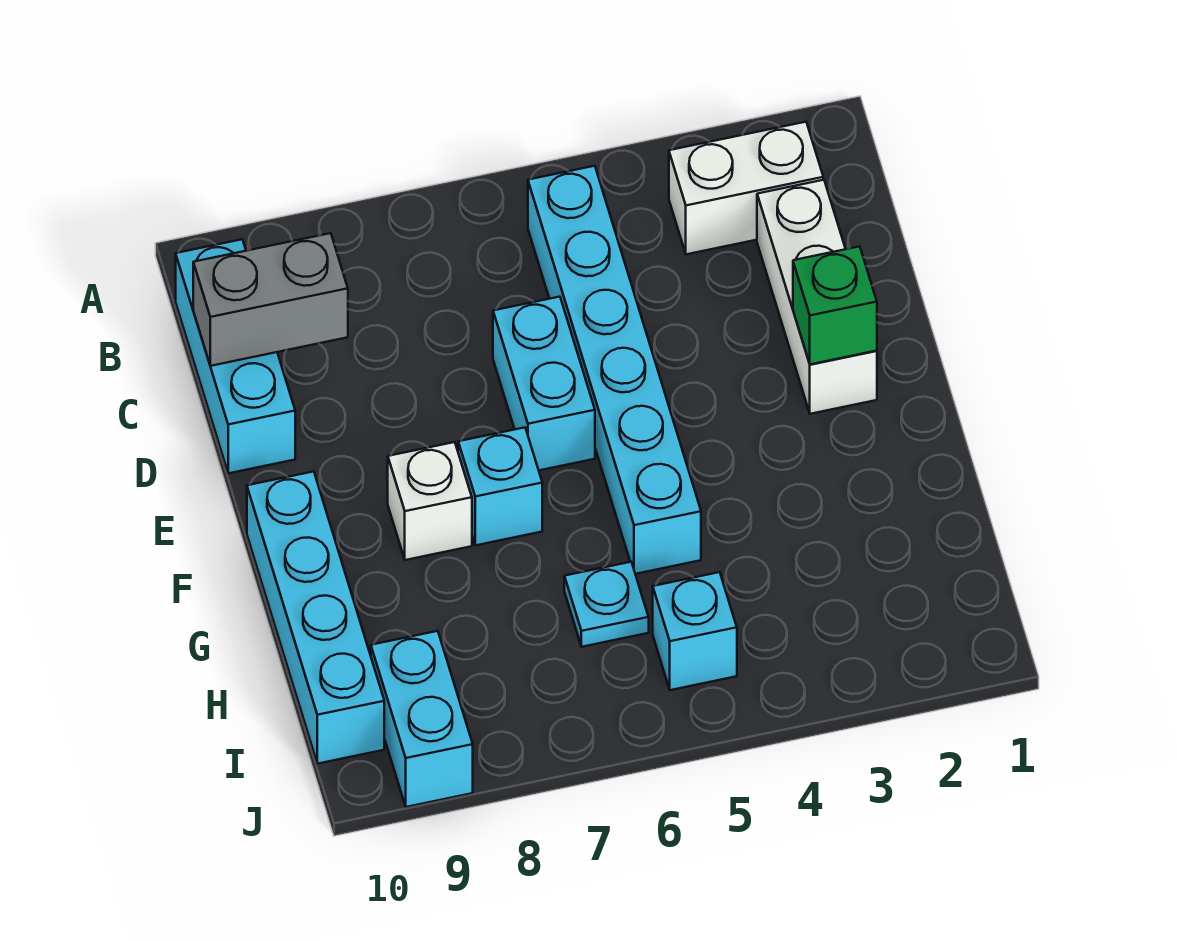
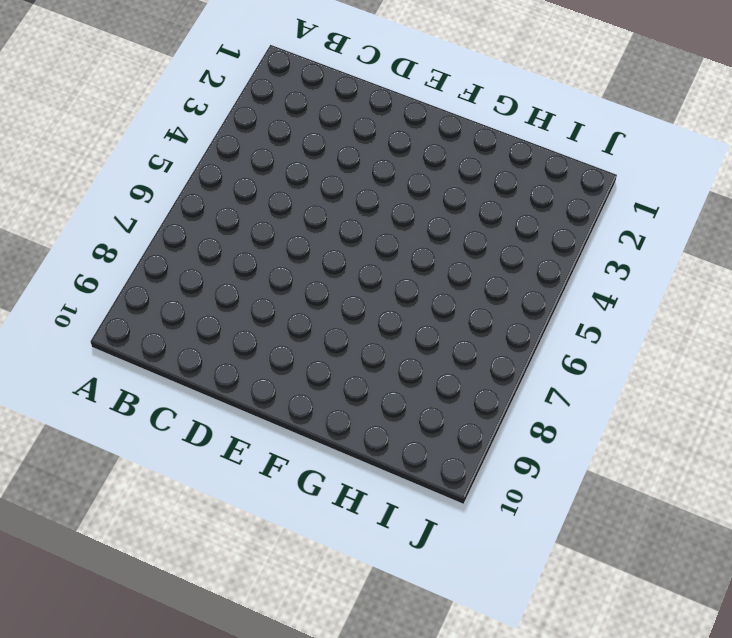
none -> white brick B2:B3 level 1
none -> cyan brick B5:G5 level 1
none -> cyan brick B10:D10 level 1

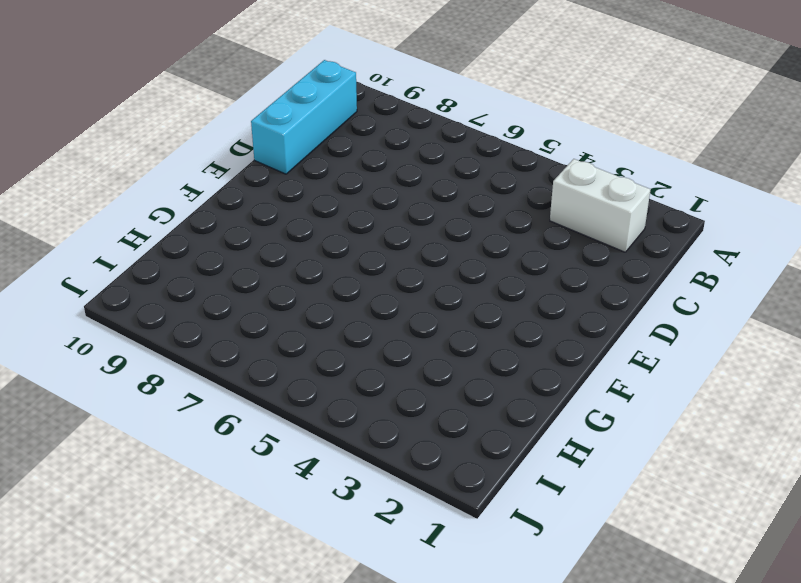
none -> cyan brick B5:G5 level 1
none -> white brick C2:E2 level 1
none -> cyan brick D6:E6 level 1

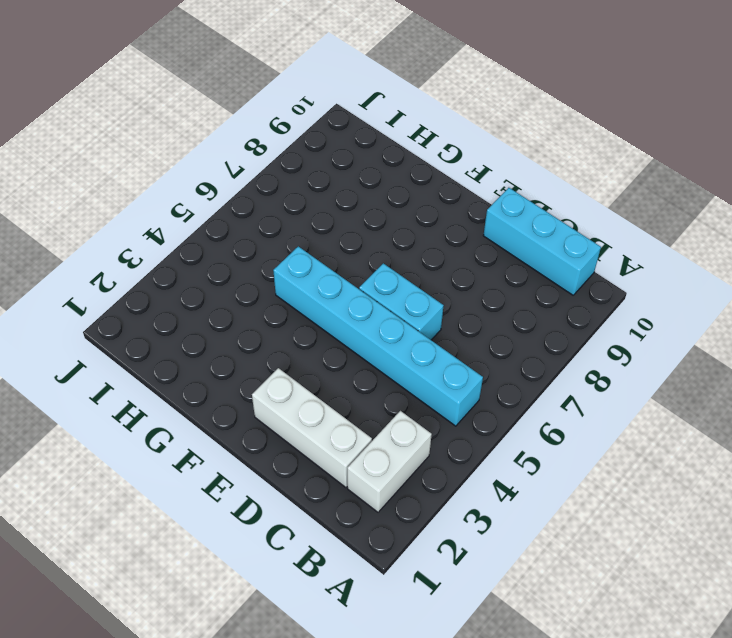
none -> cyan brick F7 level 1
none -> white brick F8 level 1
none -> cyan brick F10:I10 level 1

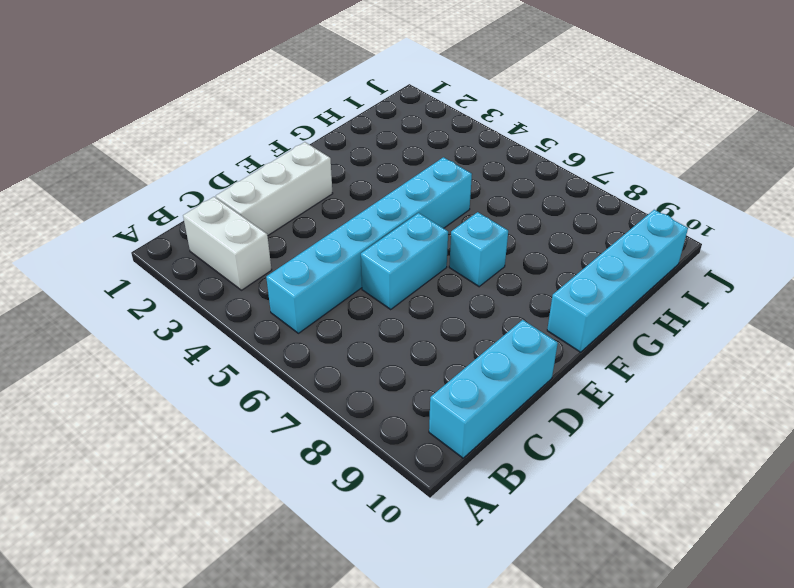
none -> white brick F8 level 1
none -> cyan plate H6 level 1
none -> cyan brick I5 level 1

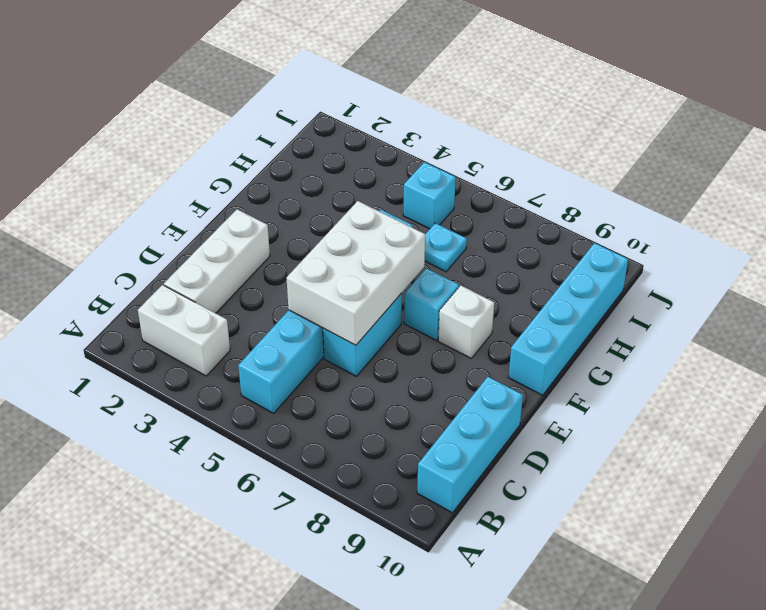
white brick D5:F6 level 2 -> none
none -> cyan brick I9:J9 level 1
none -> grey brick C9:C10 level 2
none -> green brick E2 level 2

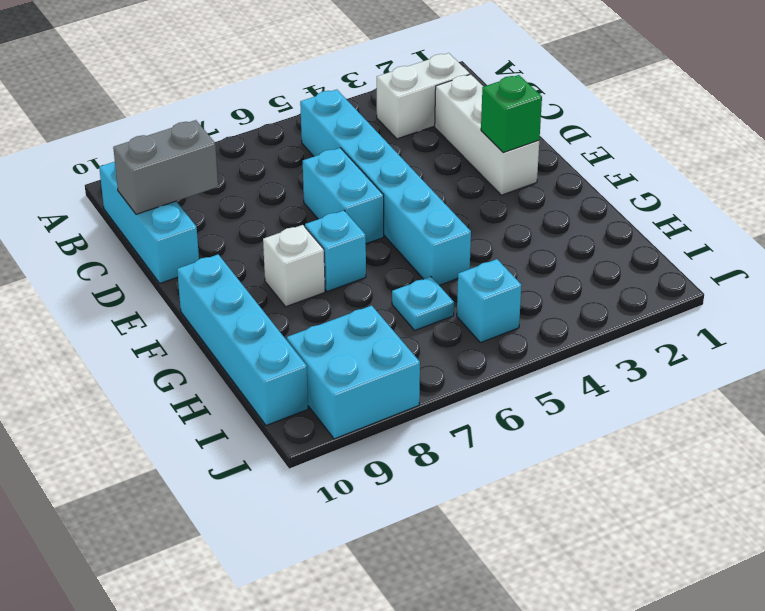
cyan brick I8:J9 level 1 -> cyan brick I9:J9 level 1

